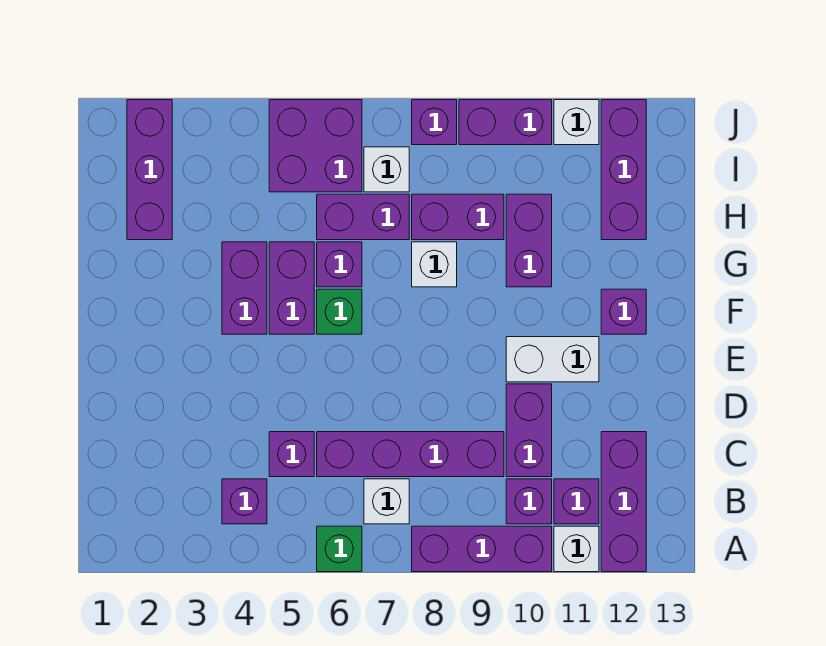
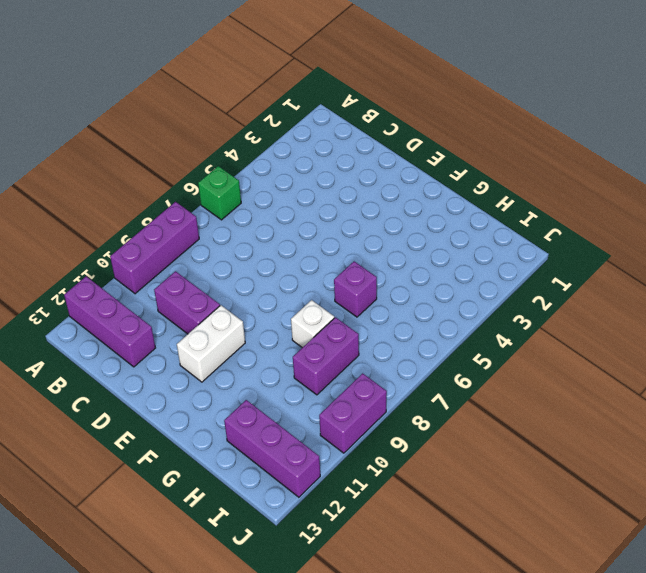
none -> white brick A11 level 1
none -> purple brick B4 level 1
none -> white brick B7 level 1

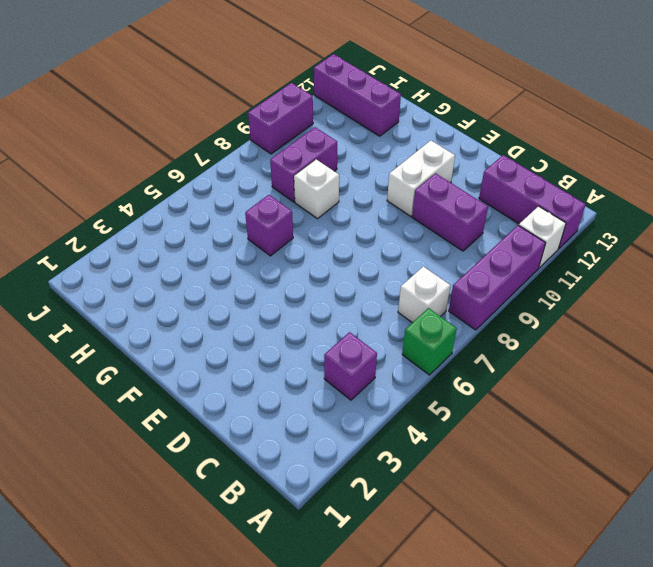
none -> purple brick B10 level 1
none -> purple brick B11 level 1
none -> purple brick C5 level 1

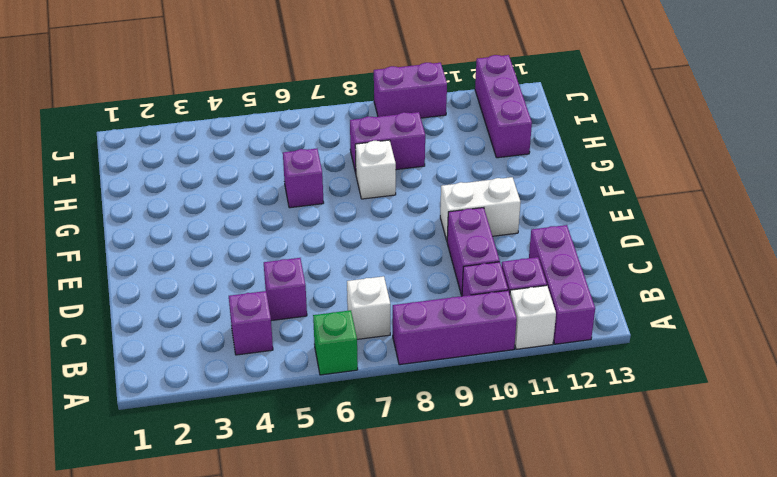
none -> purple brick C6:C9 level 1
none -> purple brick F4:G4 level 1
none -> purple brick F5:G5 level 1

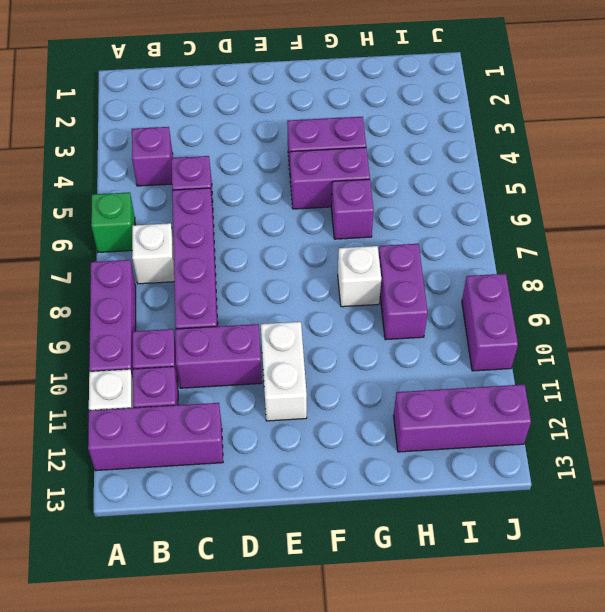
none -> green brick F6 level 1
none -> purple brick F12 level 1
none -> purple brick G10:H10 level 1

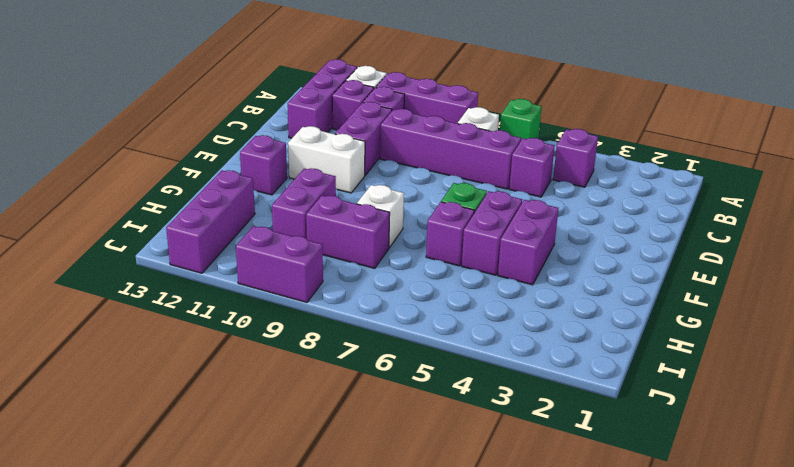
none -> purple brick H2:J2 level 1
none -> purple brick H6:H7 level 1
none -> purple brick I5:J6 level 1

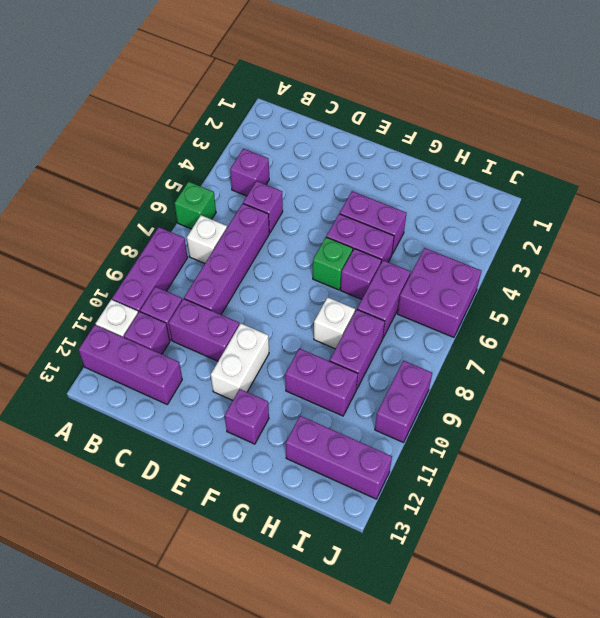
none -> purple brick H2:J2 level 1
none -> white brick I7 level 1
none -> purple brick J8 level 1

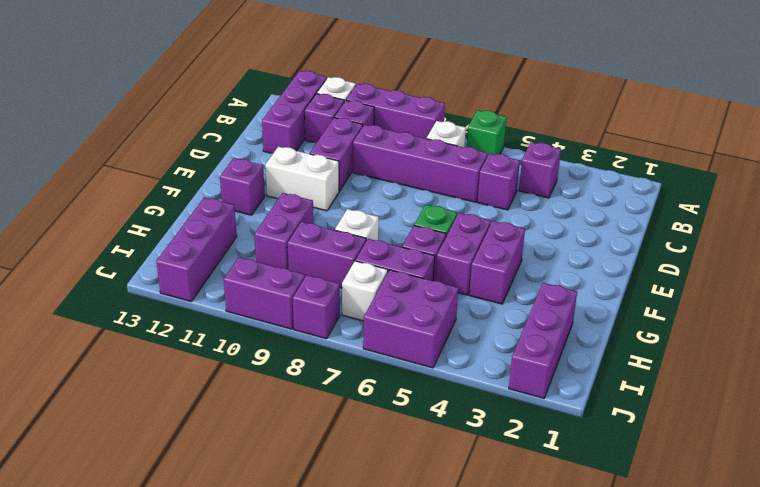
none -> white brick J11 level 1

